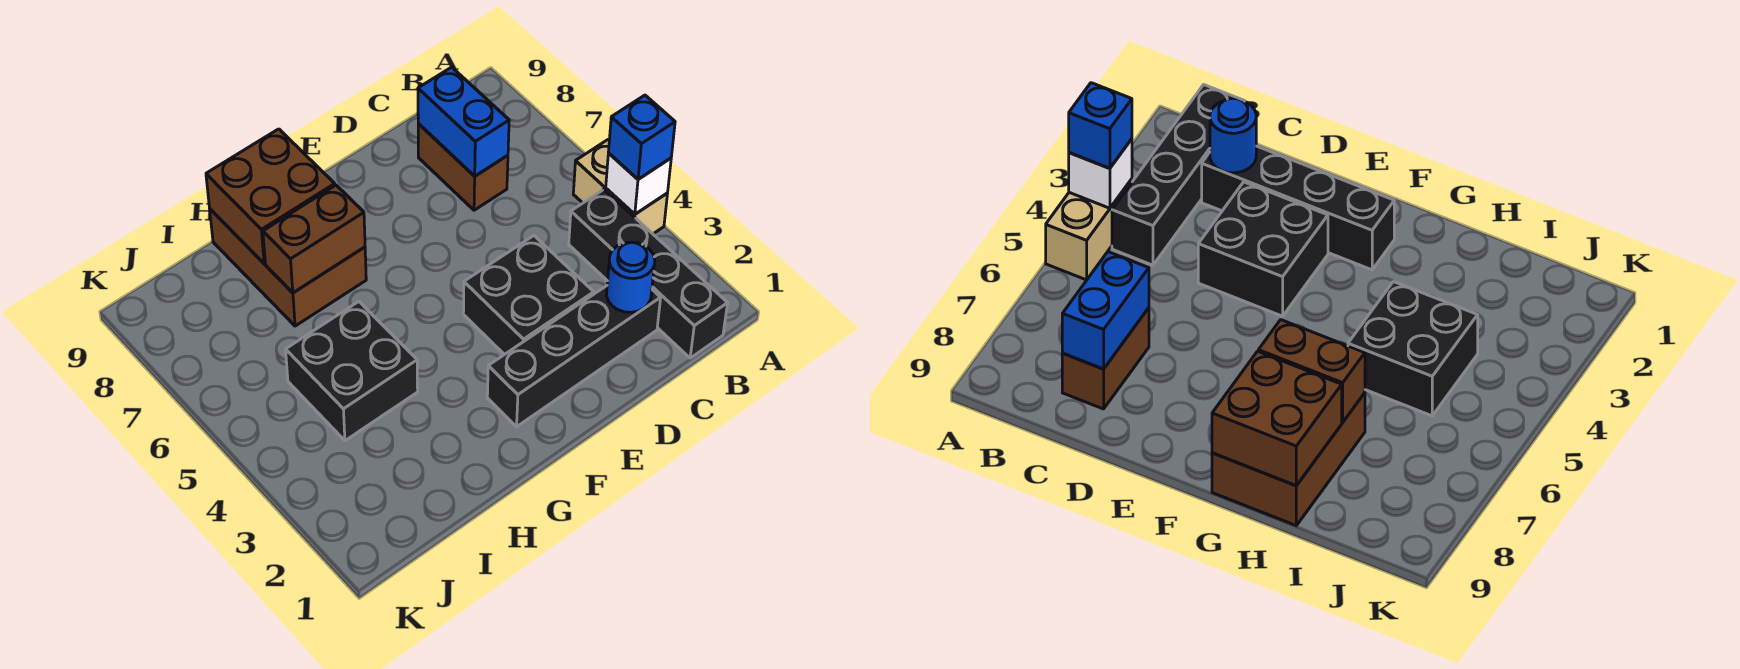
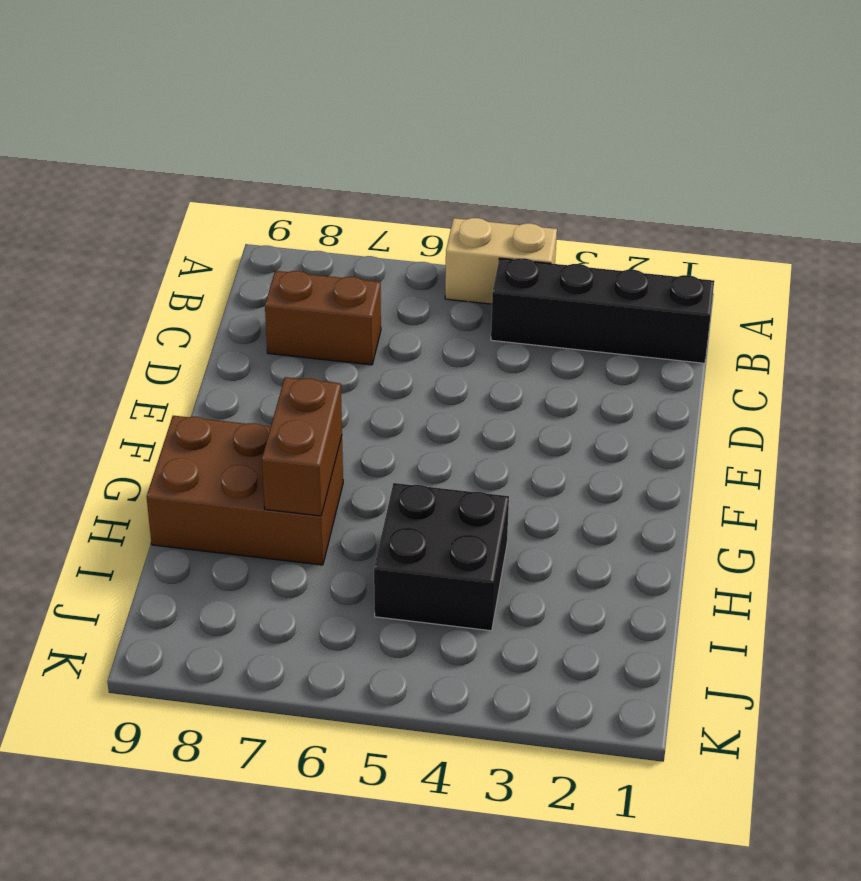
none -> black brick C2:F2 level 1
none -> black brick D3:E4 level 1
none -> white brick A4 level 2

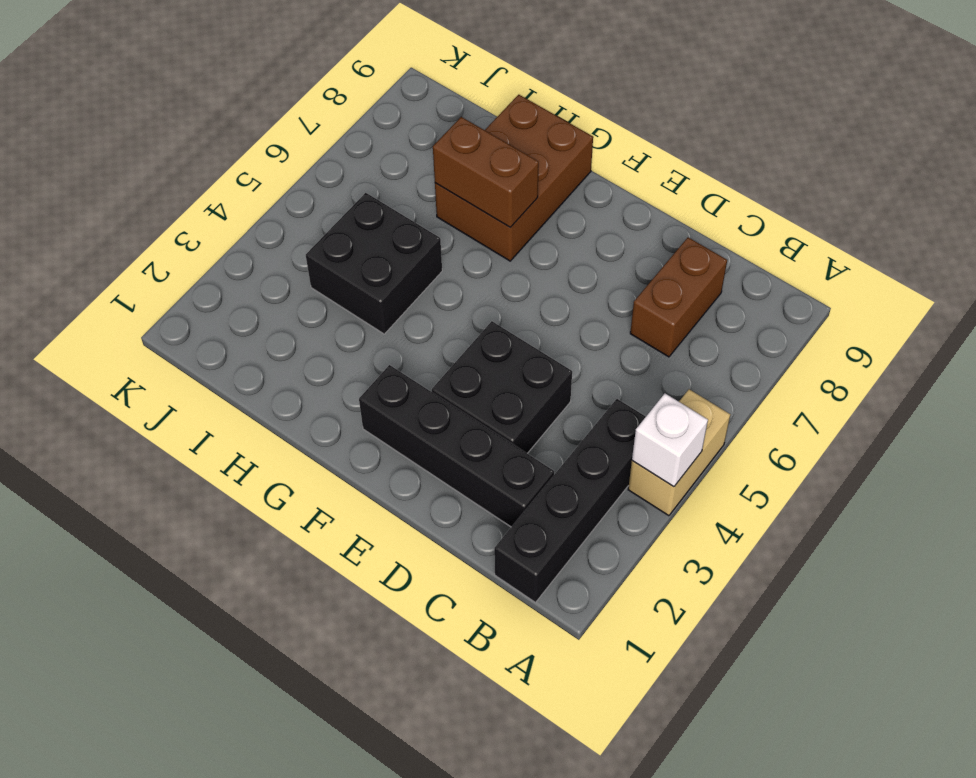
none -> blue round brick C2 level 2
none -> blue brick C7:C8 level 2
none -> brown brick G8:H9 level 2

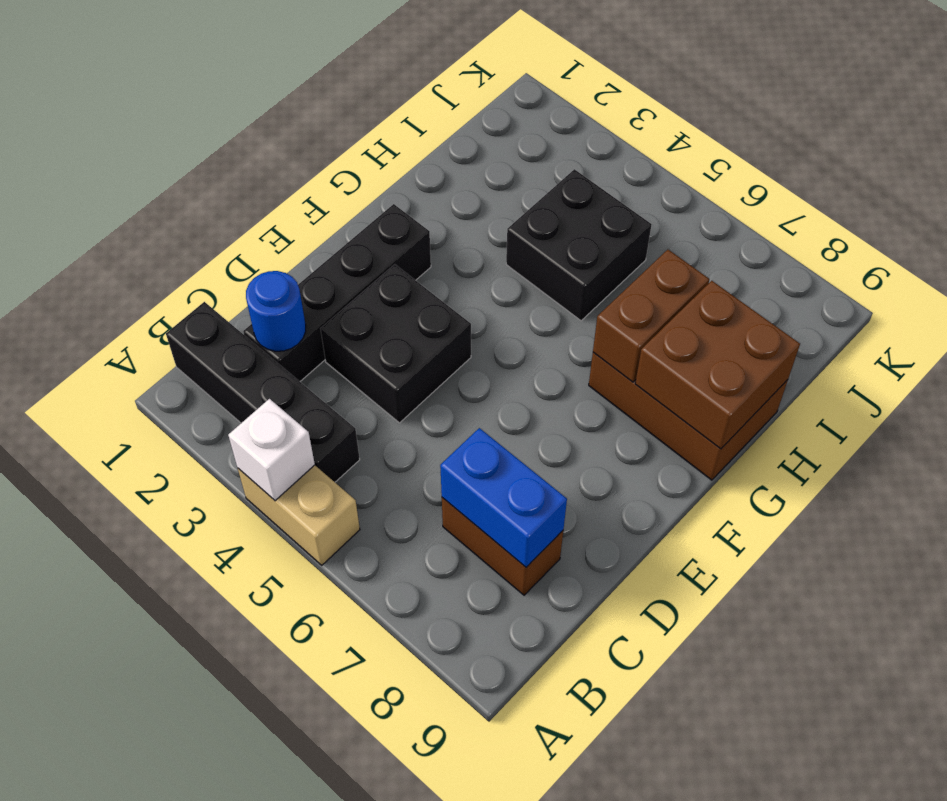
none -> blue brick A4 level 3

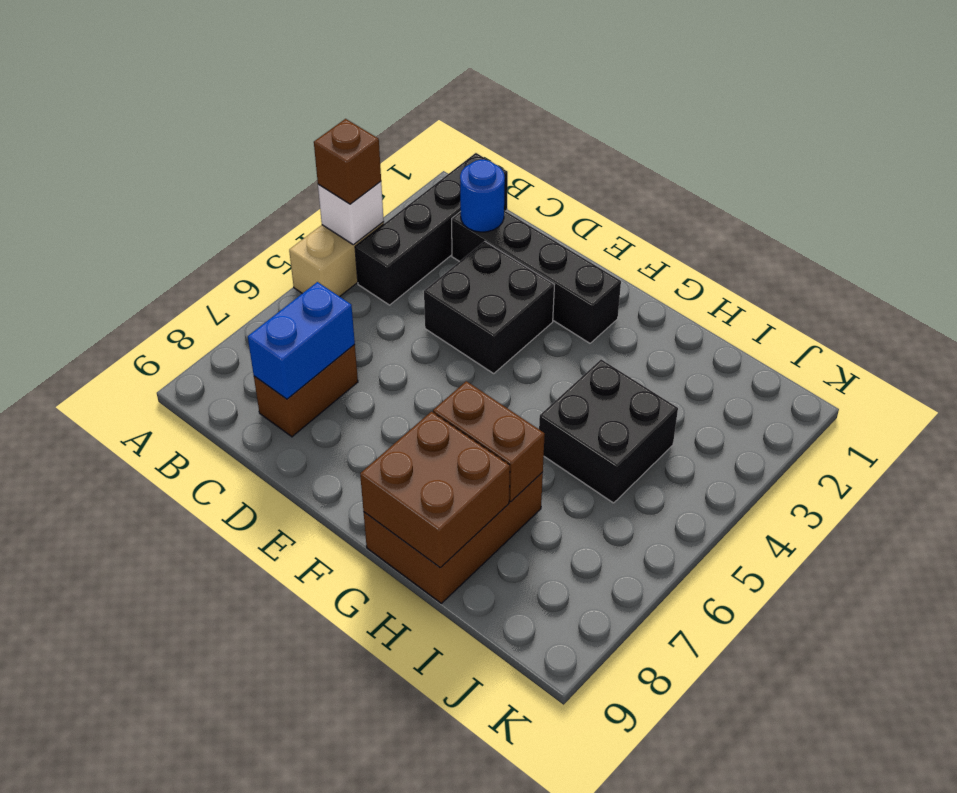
brown brick A4 level 3 -> blue brick A4 level 3

